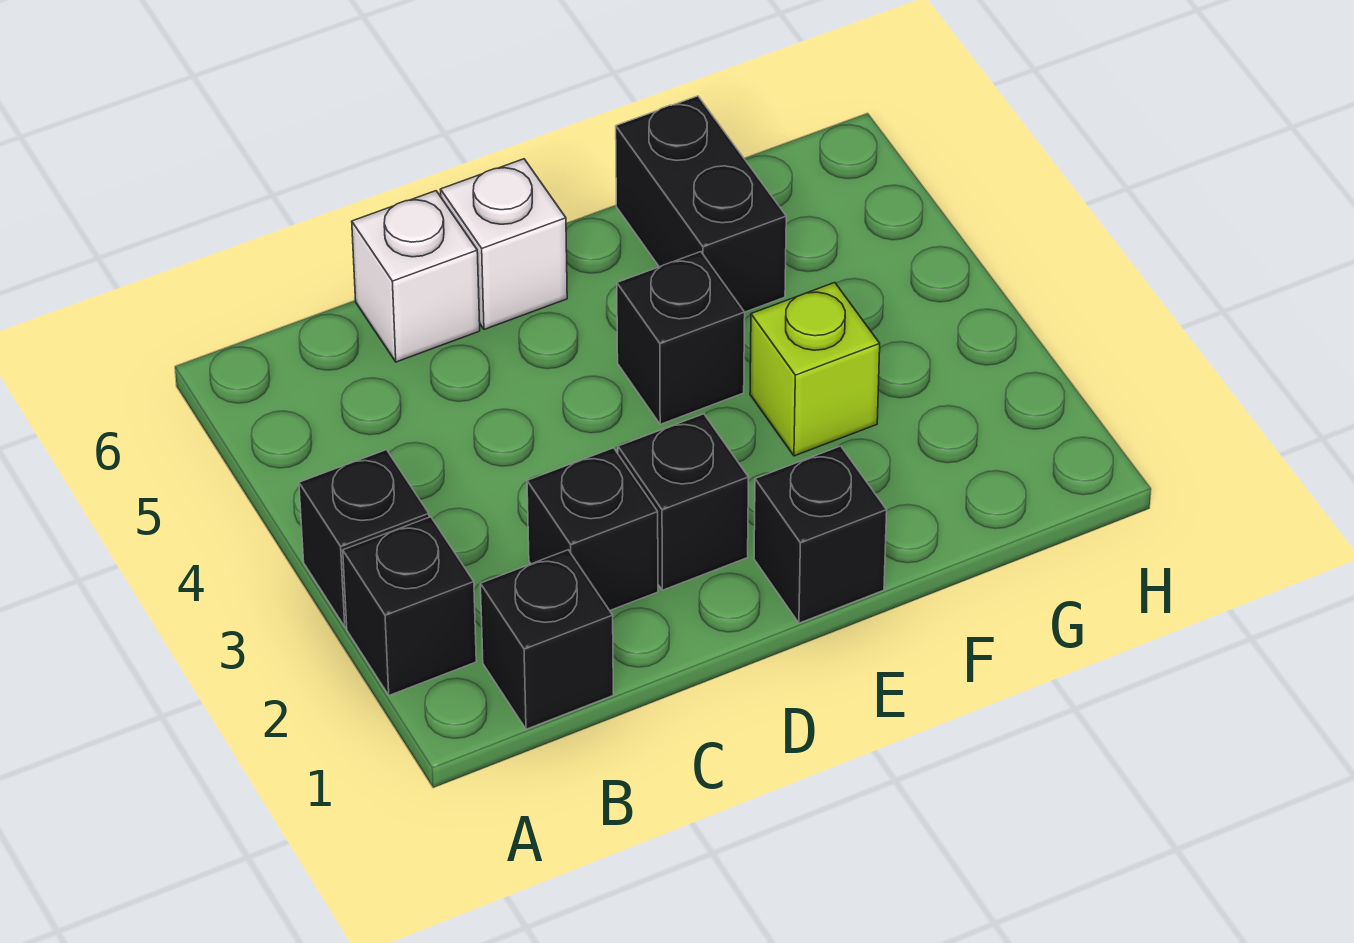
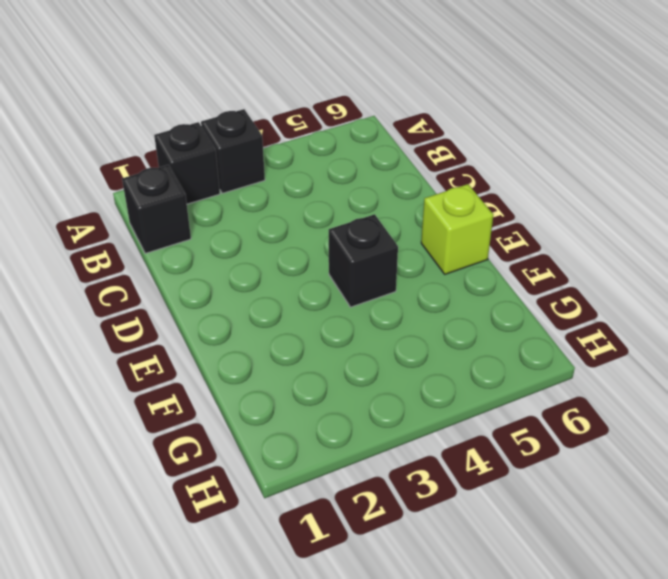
lime brick E6 level 1 -> lime brick F3 level 1
none -> black brick C2 level 1
none -> white brick C6 level 1

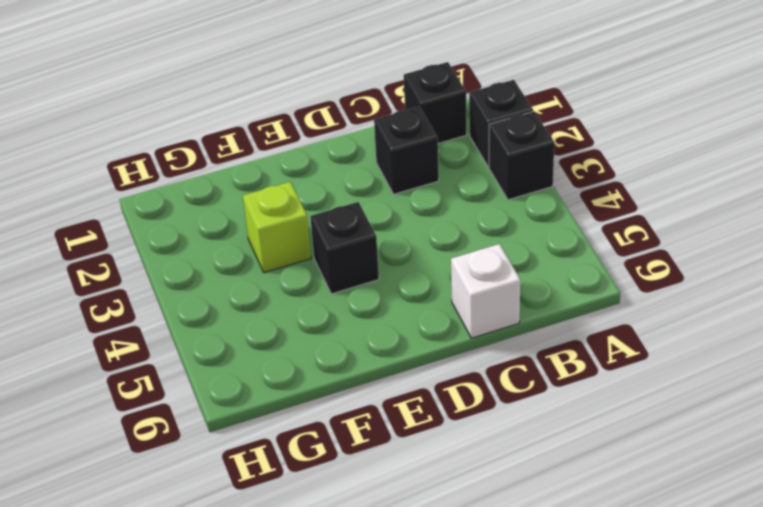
none -> black brick D2 level 1
none -> white brick D6 level 1

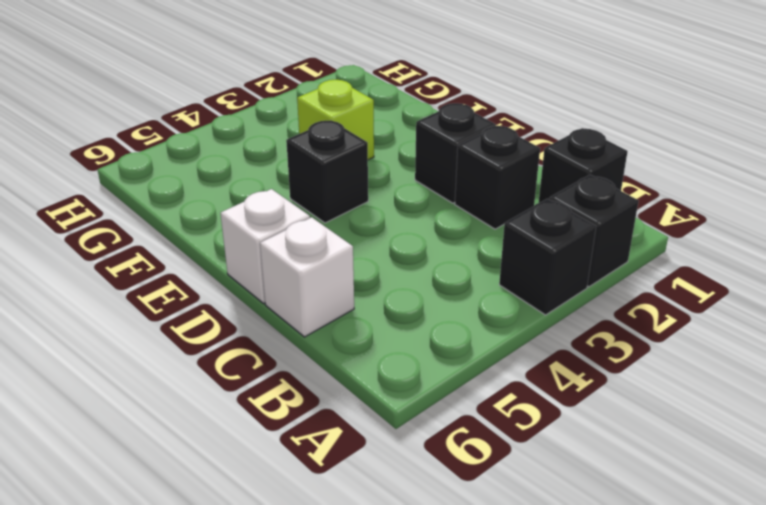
none -> black brick E1 level 1
none -> black brick F5:F6 level 1

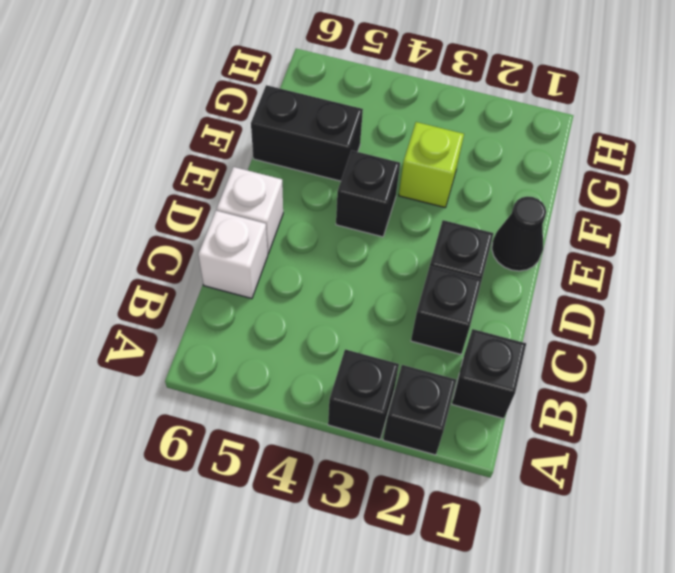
black cone E1 level 1 -> black brick E1 level 1

